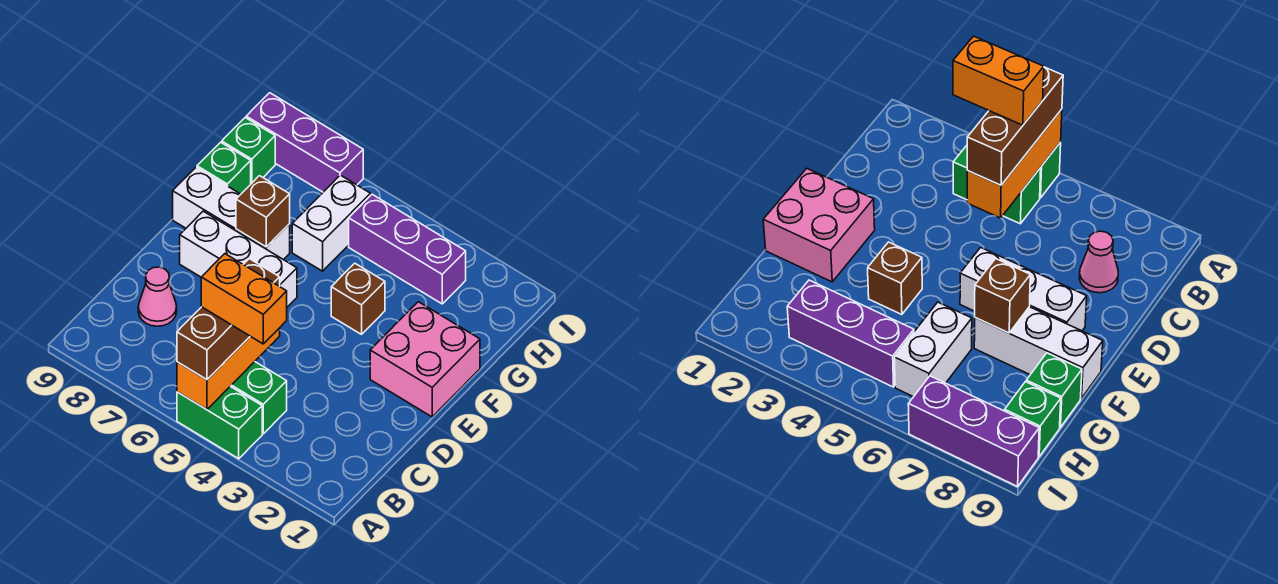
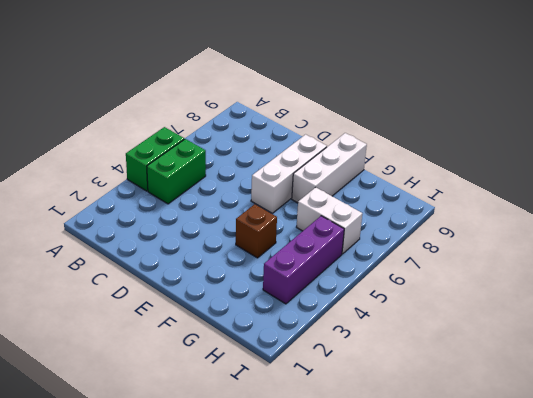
none -> pink cone C8 level 1
none -> pink brick E1:F2 level 1
none -> green brick G9 level 1

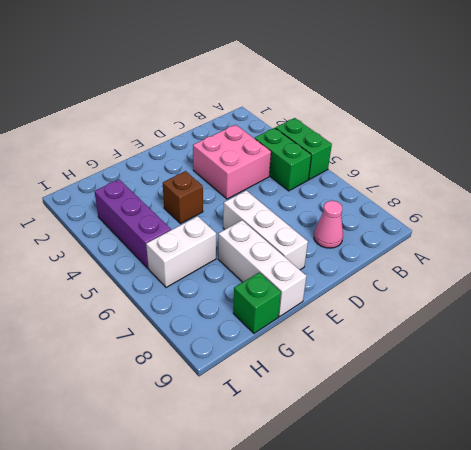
pink brick C3:D4 level 1 -> pink brick E1:F2 level 1
none -> green brick H9 level 1
none -> purple brick I7:I9 level 1
none -> orange brick A5:C5 level 2

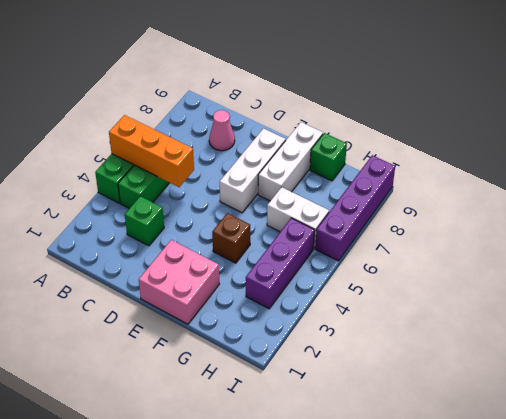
green brick C3 level 1 -> green brick H9 level 1
purple brick I6:I9 level 1 -> purple brick I7:I9 level 1
none -> brown brick F7 level 2
none -> brown brick A5:C5 level 3
none -> orange brick B4:B5 level 4

